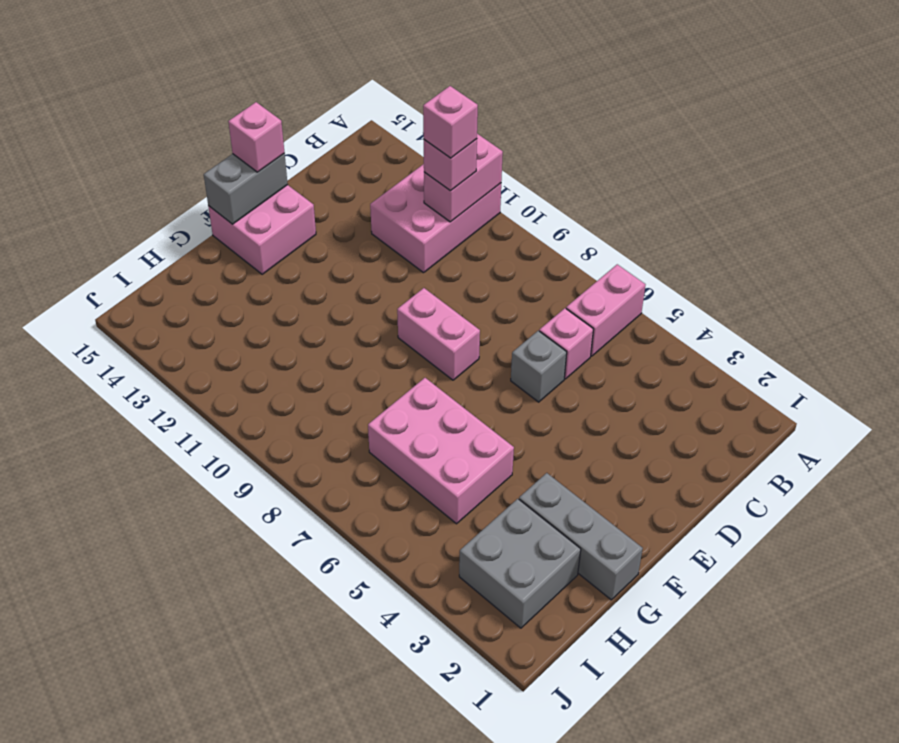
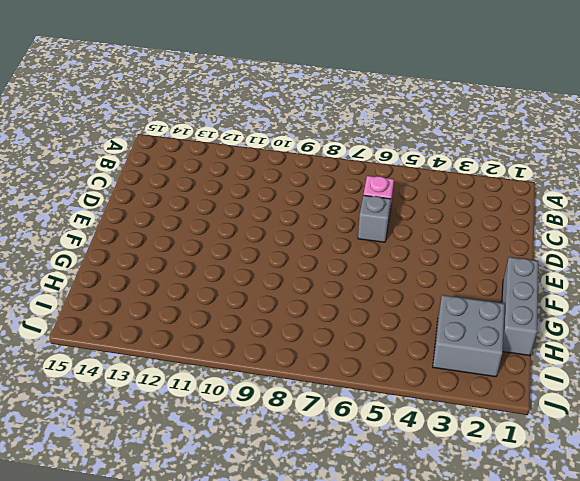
grey brick F1:H1 level 1 -> grey brick G1:G3 level 1
none -> pink brick A6:B6 level 1
none -> pink brick A11:C12 level 1
none -> pink brick E8:E9 level 1

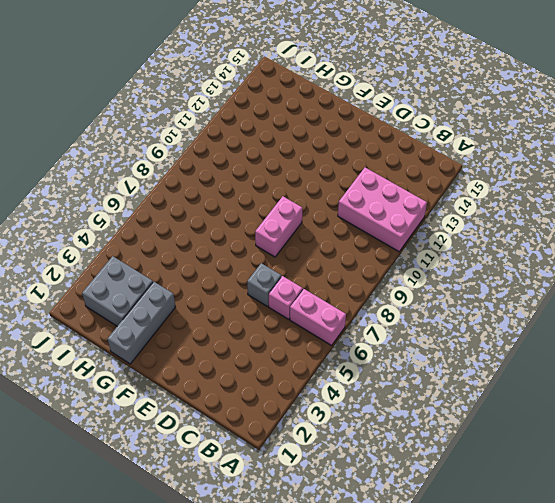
none -> pink brick E14:F15 level 1
none -> pink brick G5:H7 level 1
none -> pink brick A11:B11 level 2

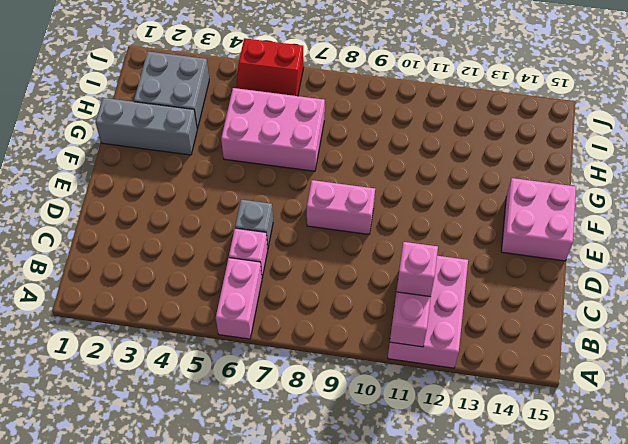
red slope I5:J6 level 1 top J -> none
none -> grey brick E15:F15 level 2
none -> pink brick E15 level 3
none -> pink brick B11 level 4

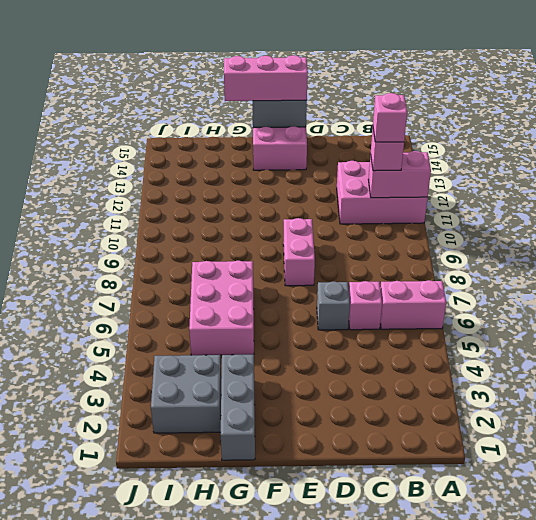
pink brick E15:G15 level 3 -> pink brick E15 level 3

